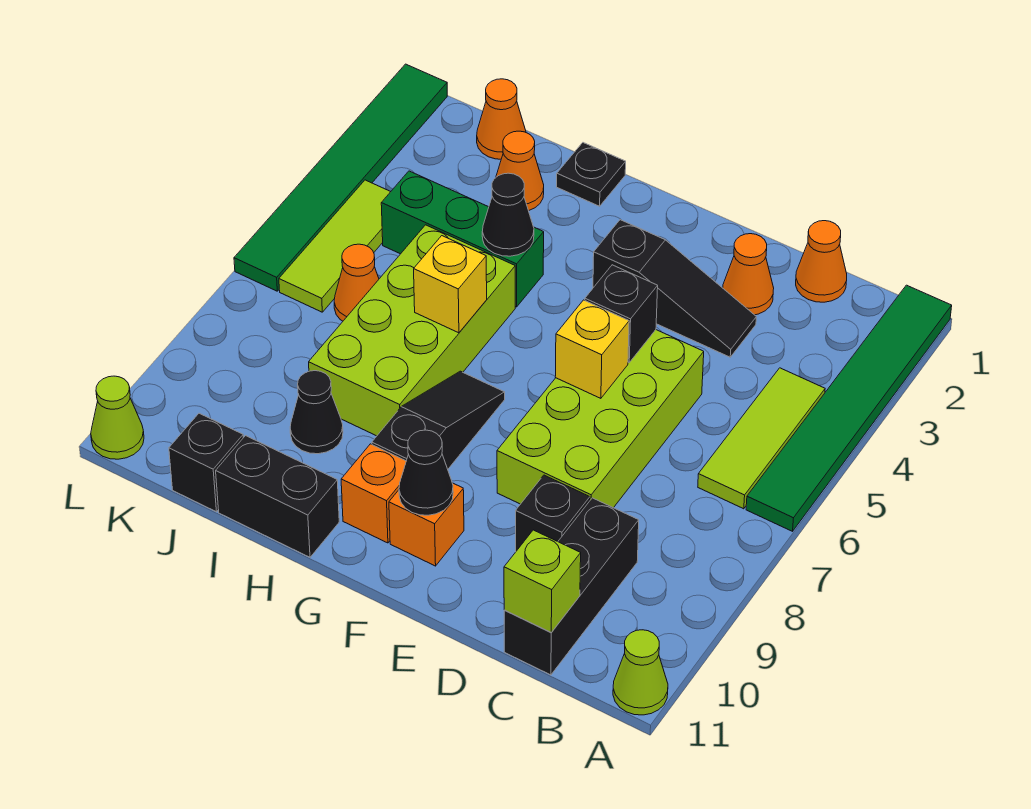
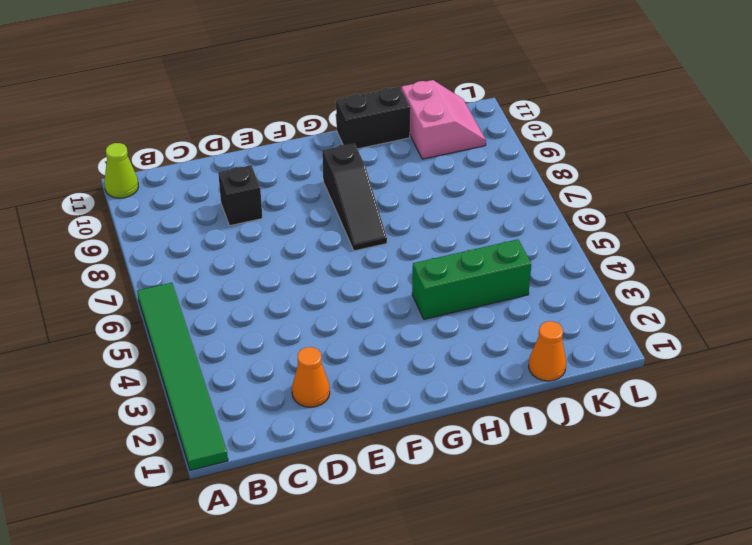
pink slope J10:K11 level 1 top J -> black brick J11 level 1
none -> lime tile B4:B6 level 1
none -> orange cone C1 level 1
none -> black brick C9:C11 level 1
none -> black slope D3:F3 level 1 top F

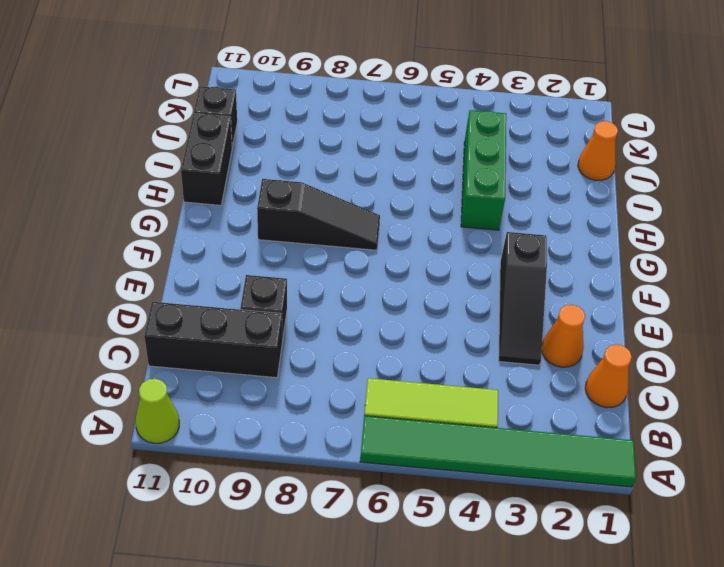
none -> lime brick D5:E8 level 1
none -> orange brick F10 level 1
none -> orange brick G10 level 1
none -> black plate H1 level 1

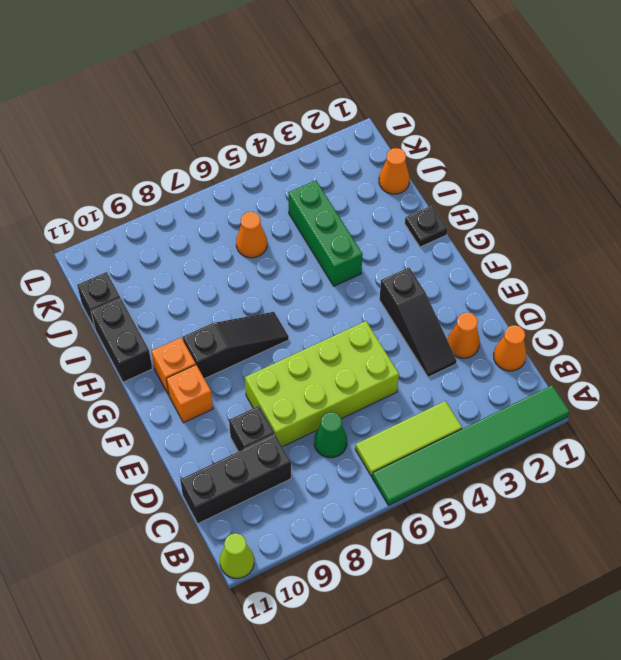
green cone C7 level 1 -> none
none -> lime brick H5:I8 level 1
none -> orange cone I2 level 1
none -> black cone I9 level 1
none -> lime tile K4:K6 level 1

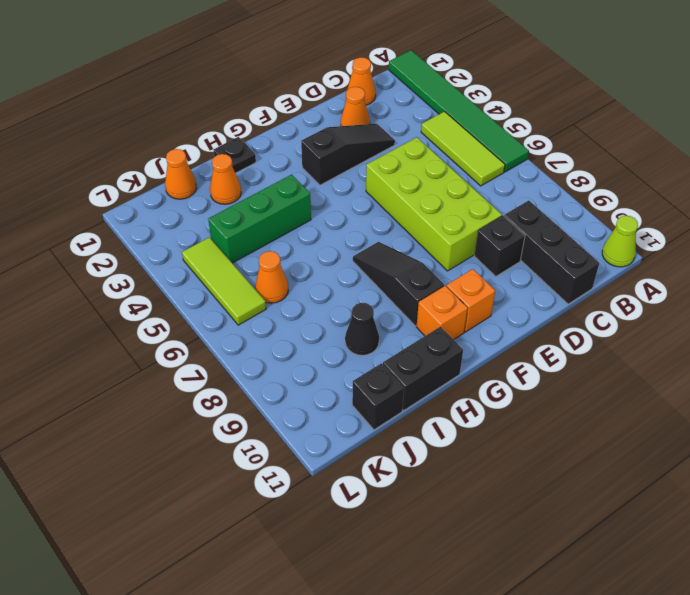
none -> lime brick H5:I8 level 1
none -> green tile L1:L6 level 1
none -> lime cone L11 level 1
none -> lime brick C11 level 2

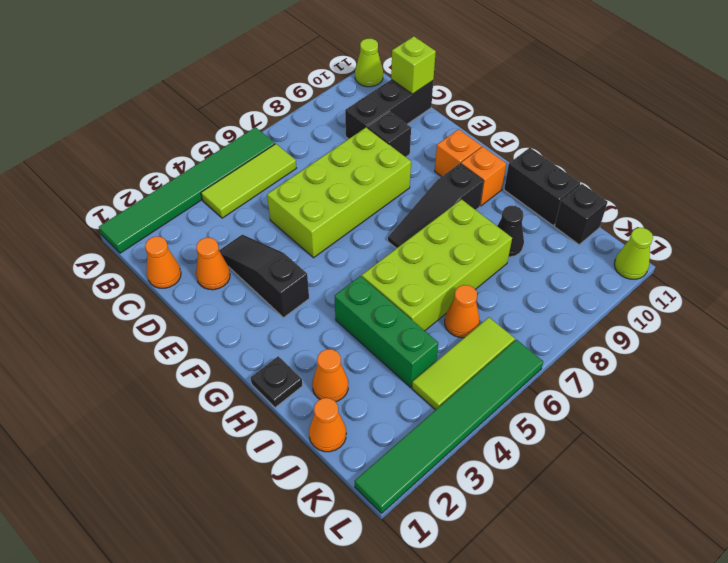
none -> black brick E5 level 2
none -> yellow brick E6 level 2
none -> black cone F10 level 2
none -> black cone H4 level 2

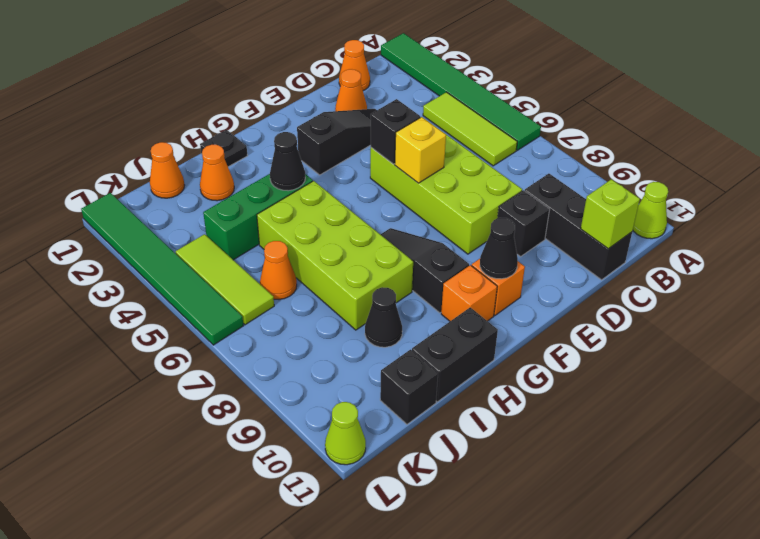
none -> yellow brick H6 level 2

